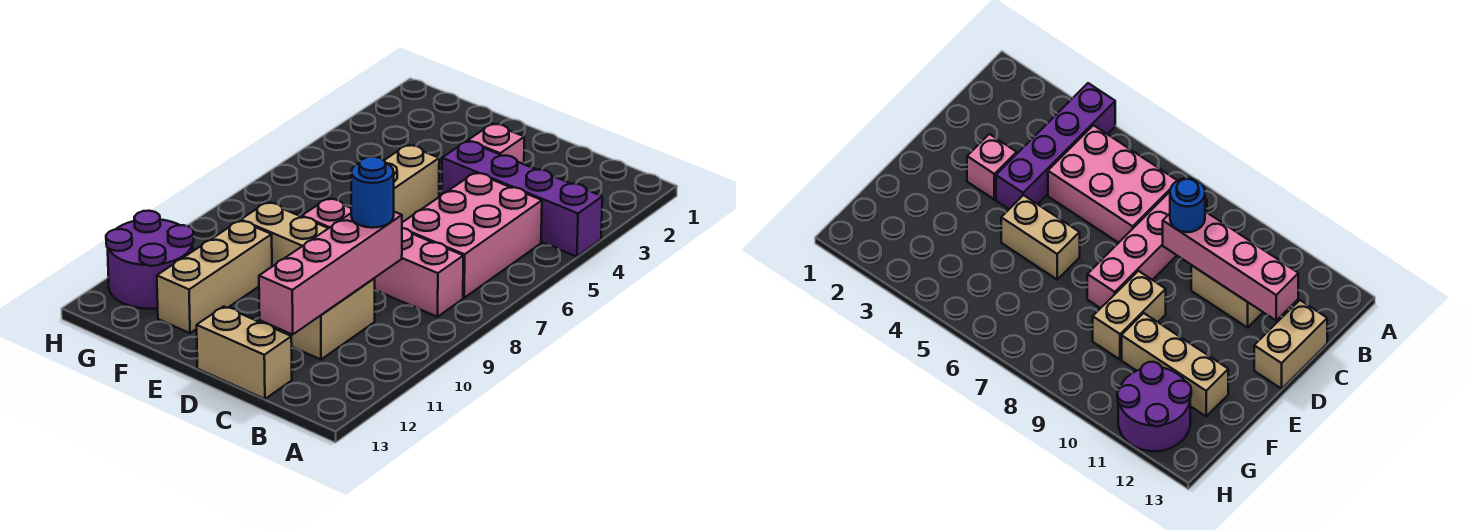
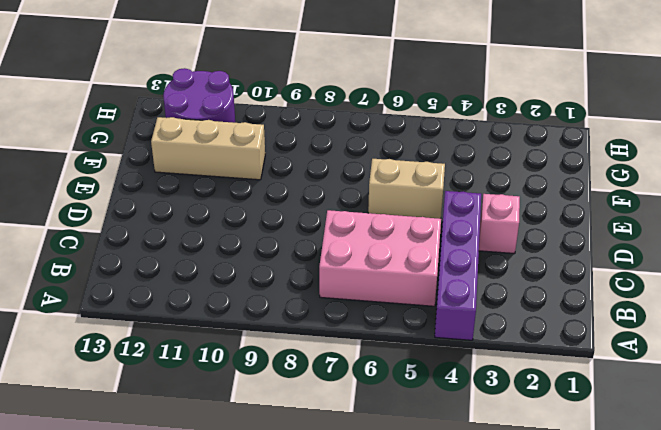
none -> pink brick B8:E8 level 1
none -> tan brick C10:C11 level 1
none -> tan brick C13:D13 level 1

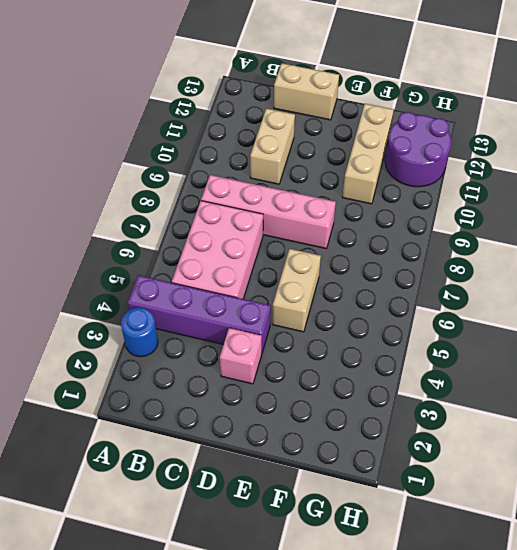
blue round brick A3 level 1 -> blue round brick C9 level 3
none -> tan brick E9:F9 level 1
none -> pink brick C9:C12 level 2

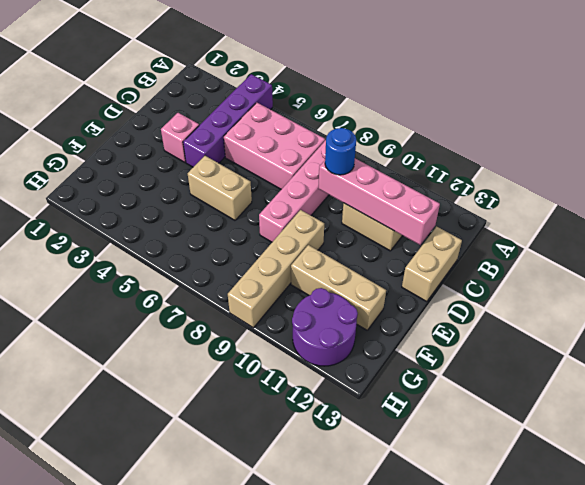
tan brick E9:H9 level 1 -> tan brick E9:F9 level 1

